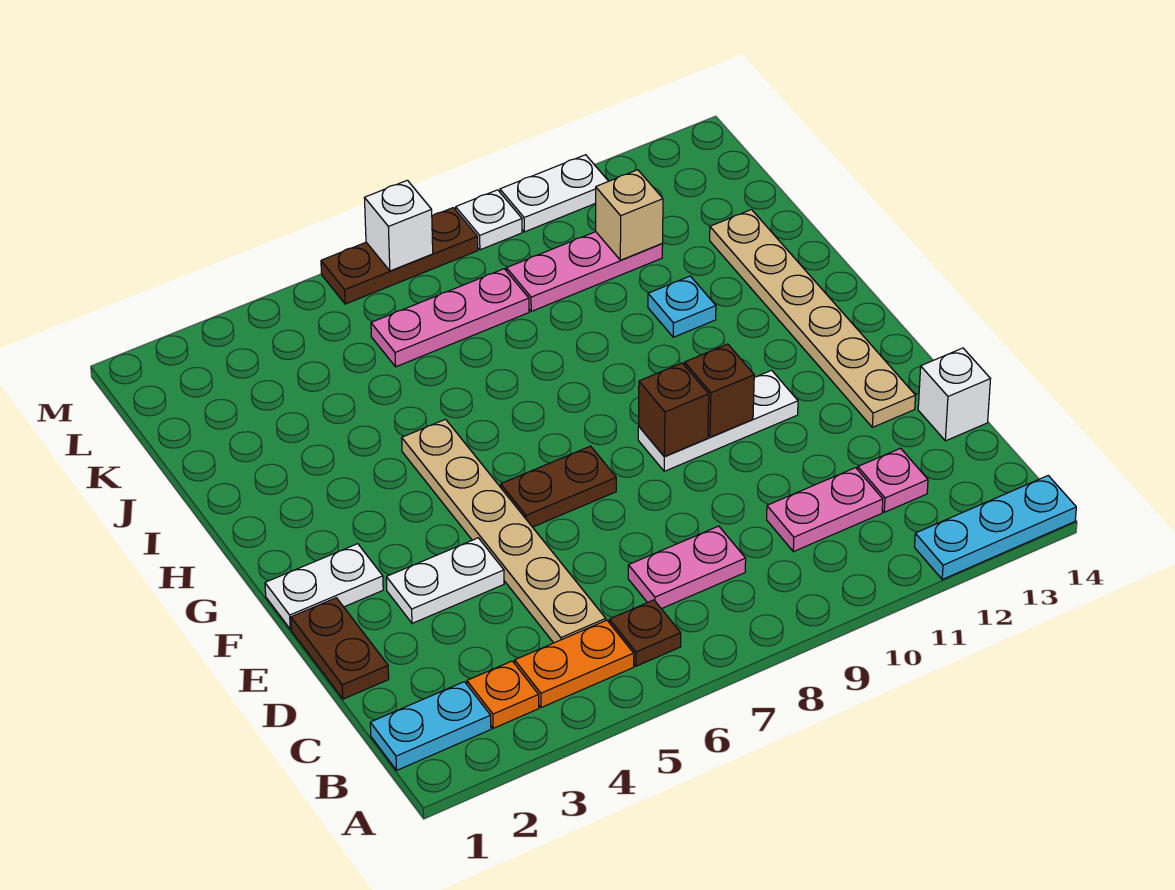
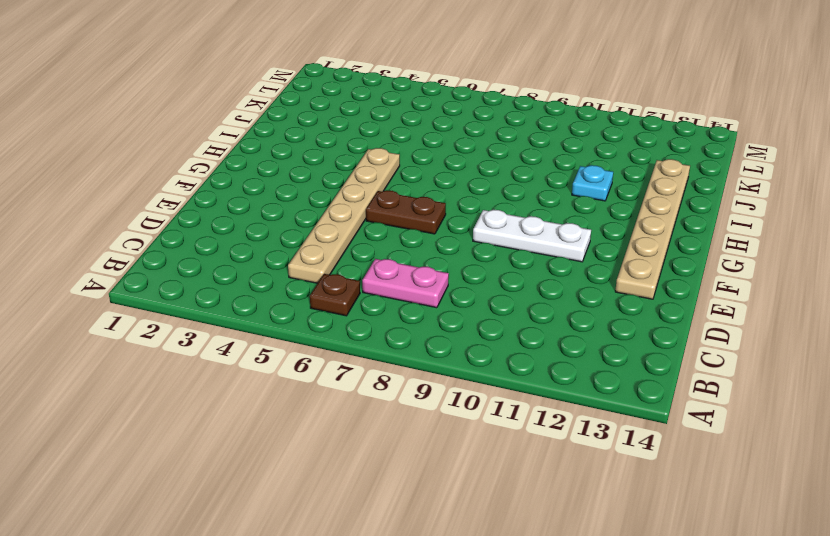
none -> cyan plate A12:A14 level 1
none -> cyan plate B1:B2 level 1
none -> orange plate B3 level 1

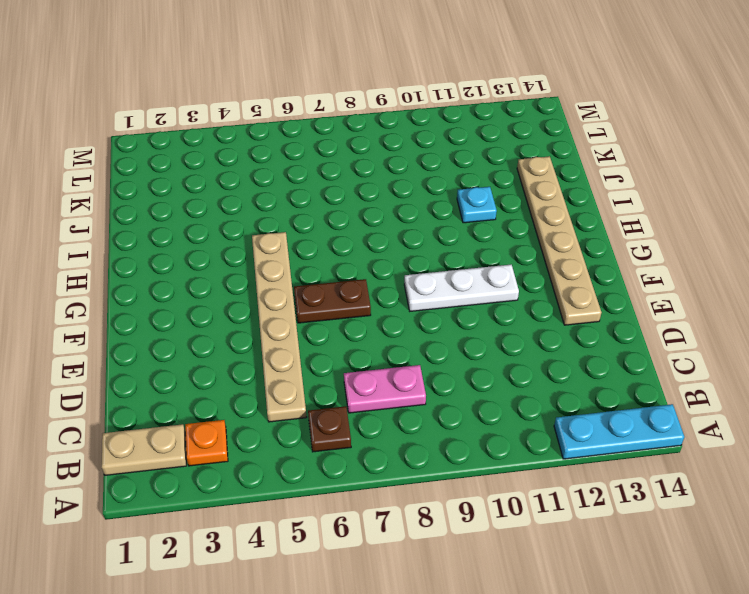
tan plate B1:B2 level 1 -> cyan plate B1:B2 level 1
none -> orange plate B4:B5 level 1
none -> pink plate C10:C11 level 1
none -> pink plate C12 level 1

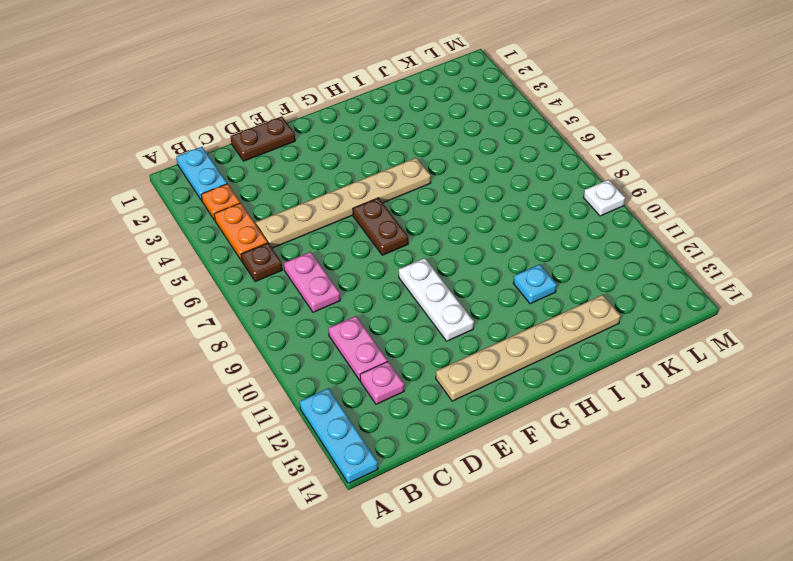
none -> white brick D14 level 1
none -> white plate E3:E4 level 1
none -> white plate F1:F2 level 1

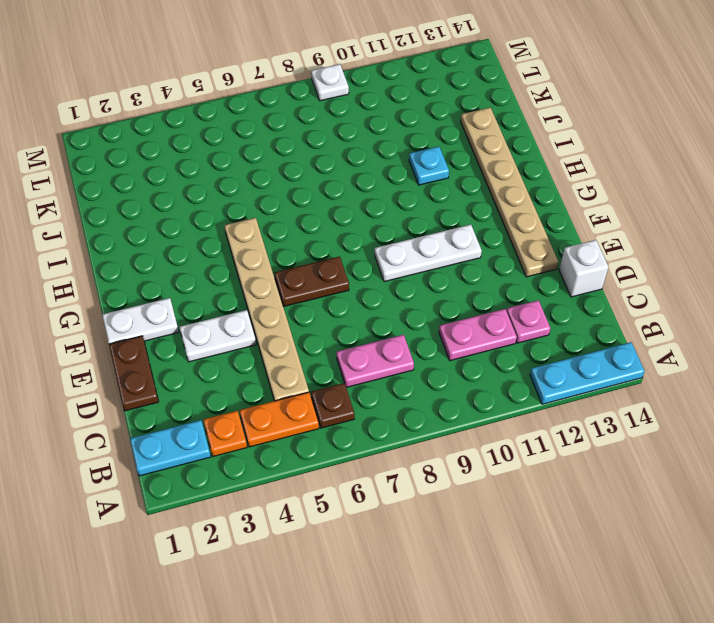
none -> pink plate K6:K8 level 1
none -> pink plate K9:K11 level 1
none -> brown plate M6:M8 level 1

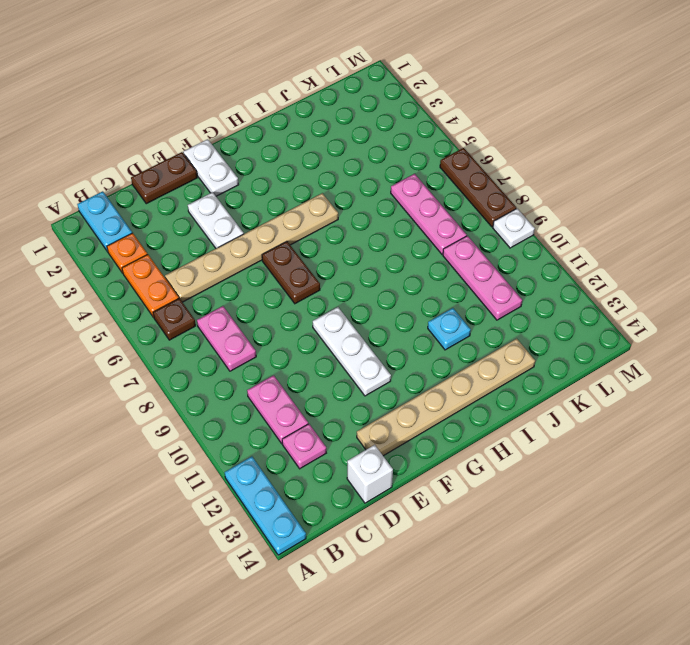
none -> white plate M10:M11 level 1
none -> brown brick F9 level 2
none -> brown brick F10 level 2

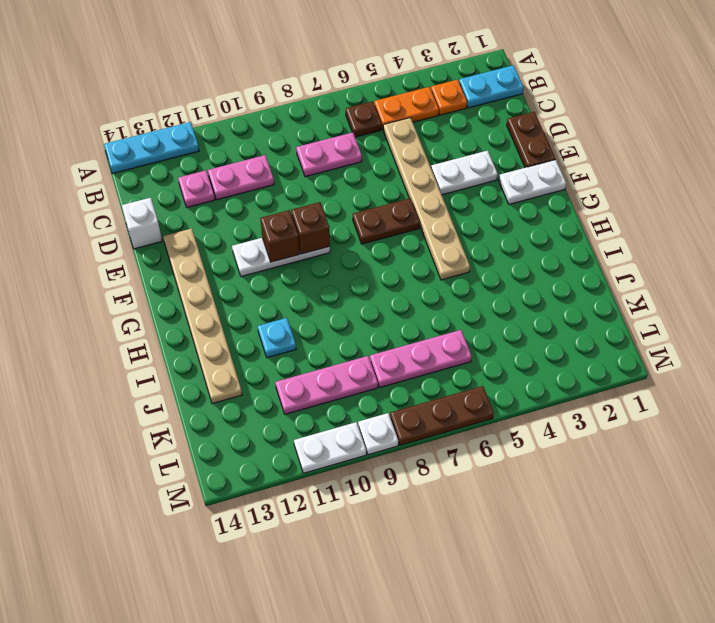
none -> tan brick K11 level 2
none -> white brick M7 level 2

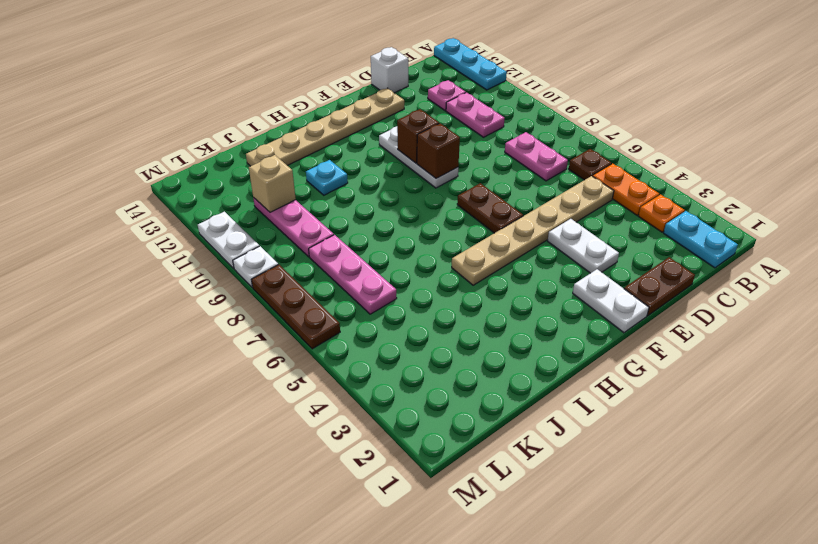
none -> white brick M7 level 2

